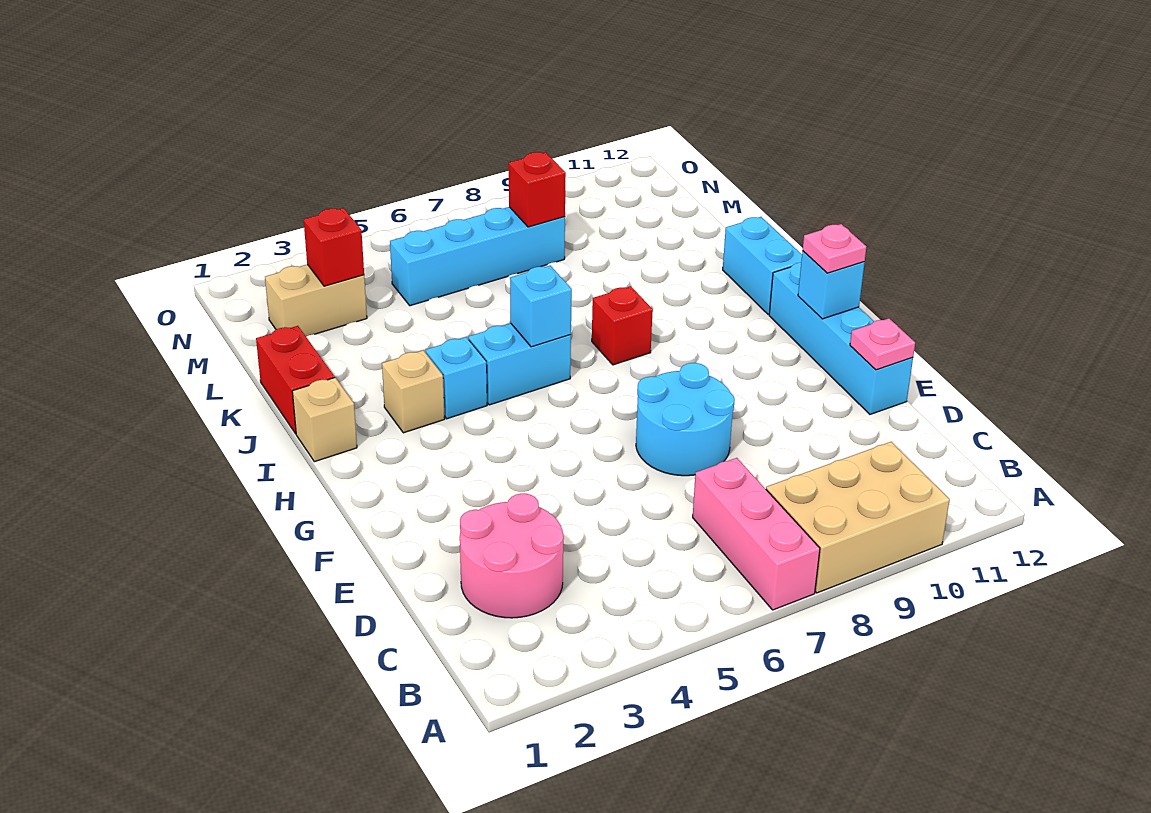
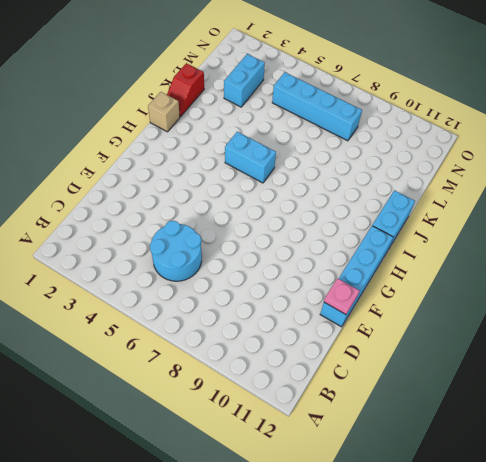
cyan round brick C5:D6 level 1 -> cyan round brick E7:F8 level 1
red slope J1:K1 level 1 top K -> red brick J1:K1 level 1
cyan brick L3:M3 level 1 -> tan brick M2:M3 level 1
none -> pink brick A7:C7 level 1
none -> tan brick A8:B10 level 1
none -> pink round brick C2:D3 level 1

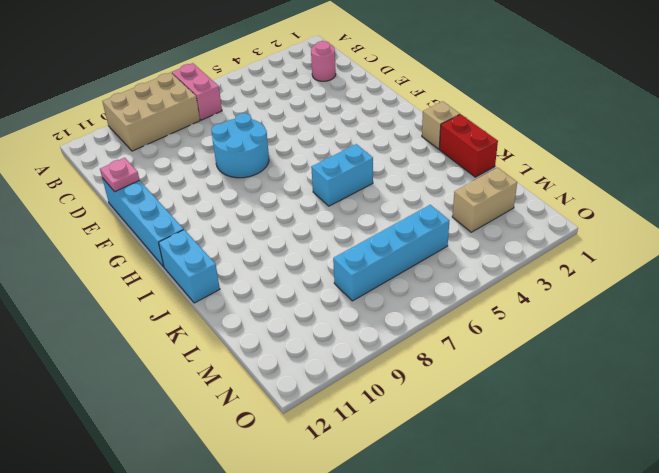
pink brick A7:B7 level 1 -> pink brick A7:C7 level 1
pink round brick C2 level 1 -> pink round brick C2:D3 level 1
none -> tan brick I3 level 1
none -> cyan brick I4 level 1
none -> red brick I8 level 1

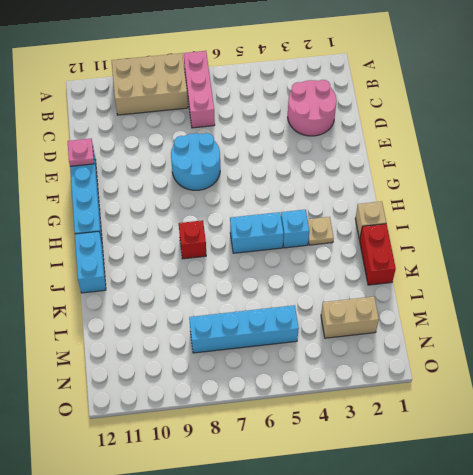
tan plate I3 level 1 -> tan brick I3 level 1
none -> cyan brick G12 level 2
none -> cyan brick I6 level 2
none -> red brick M3 level 2

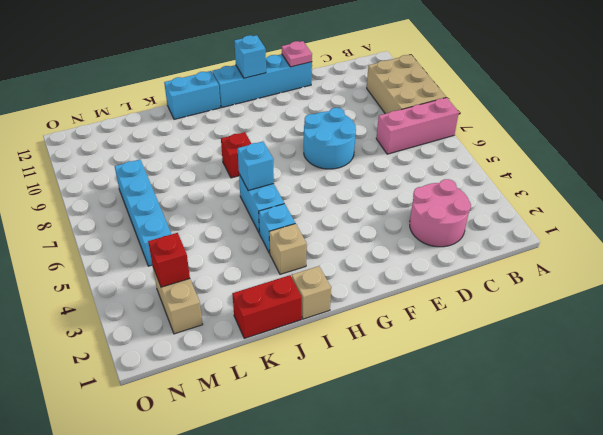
none -> red brick M8 level 2
none -> pink plate G12 level 3

